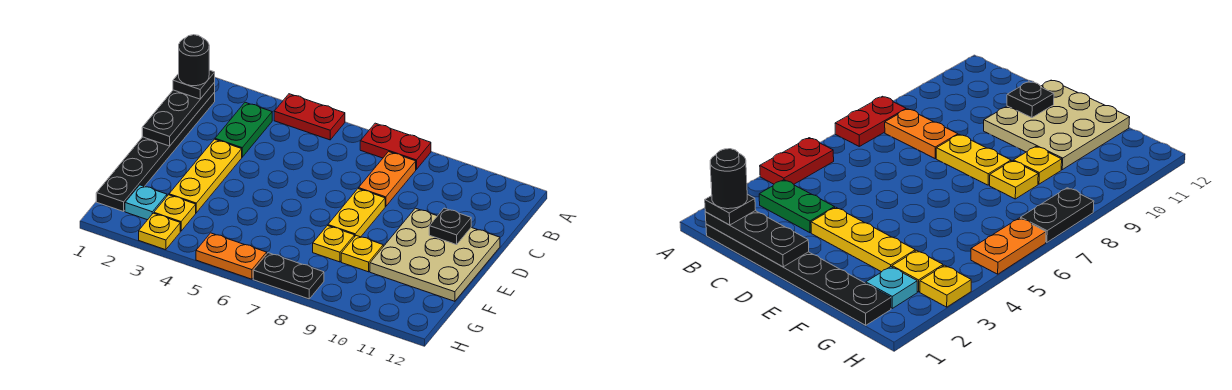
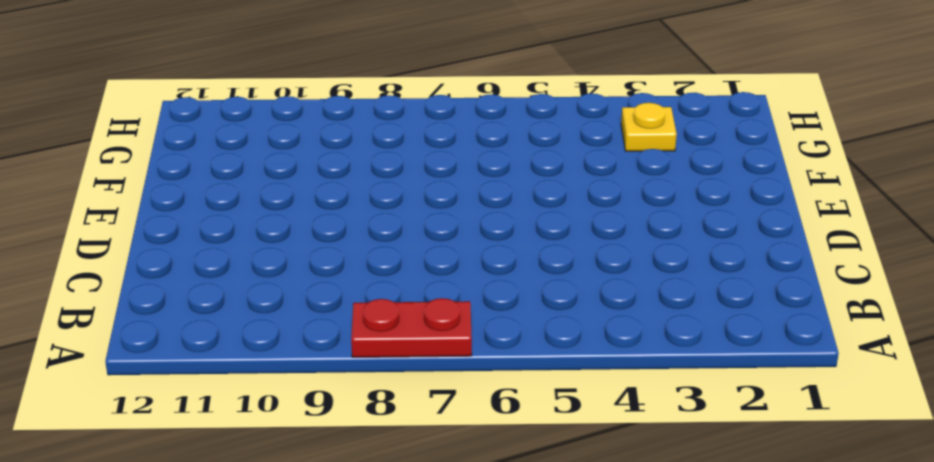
none -> red plate A4:A5 level 1
none -> black plate B1:G1 level 1
none -> green plate B3:C3 level 1

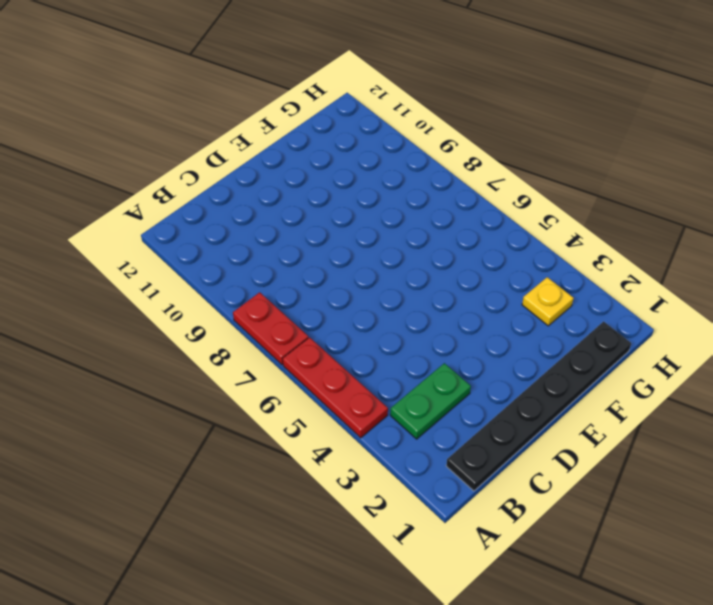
red plate A4:A6 level 1 -> red plate A4:A5 level 1
none -> orange plate B8:C8 level 1
none -> yellow plate D3:F3 level 1
none -> yellow plate D8:E8 level 1

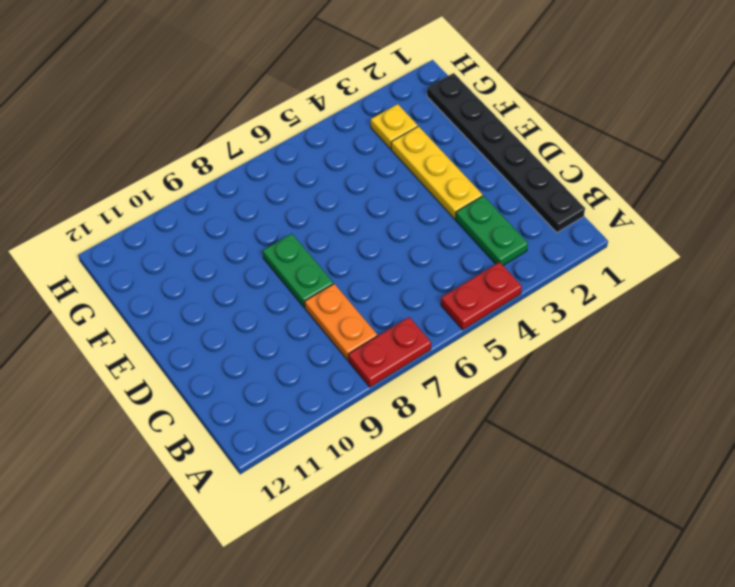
green plate D8:E8 level 1 -> yellow plate D8:E8 level 1
none -> tan plate D10:F12 level 1
none -> yellow plate F8 level 1
none -> yellow plate F9 level 1

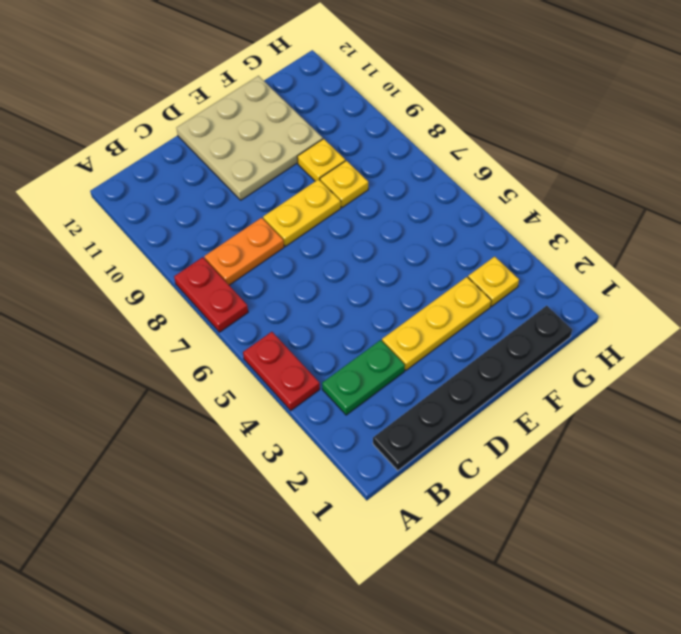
none -> cyan plate G2 level 1
none -> yellow plate H3 level 1
none -> orange plate H5:H6 level 1

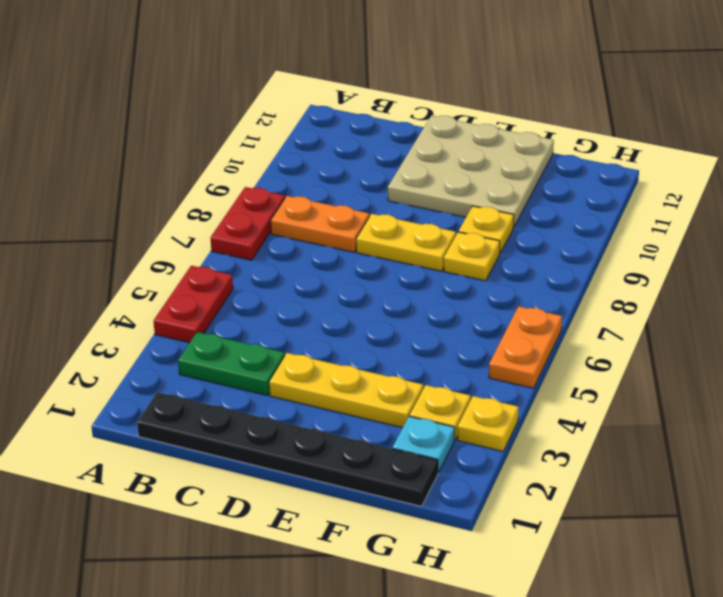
none -> black plate H7:H8 level 1
none -> black plate B1:D1 level 2
none -> black plate D11 level 2

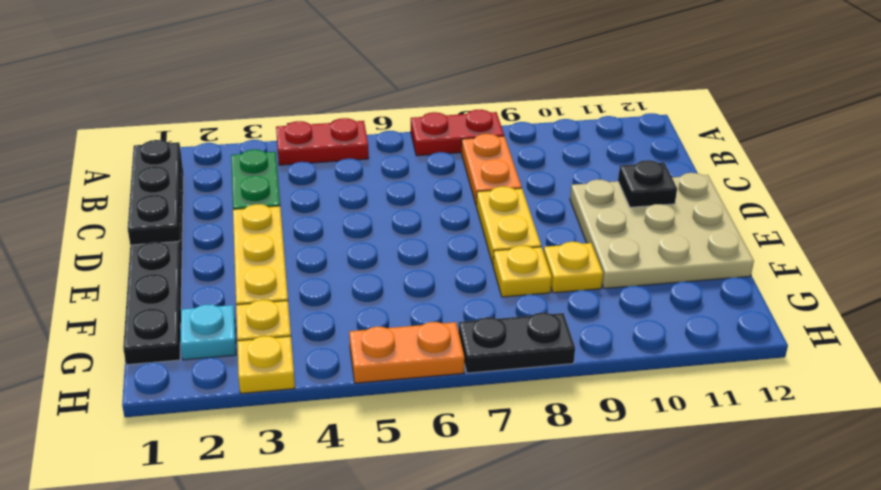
none -> black plate B1 level 3
none -> black round brick B1 level 4

